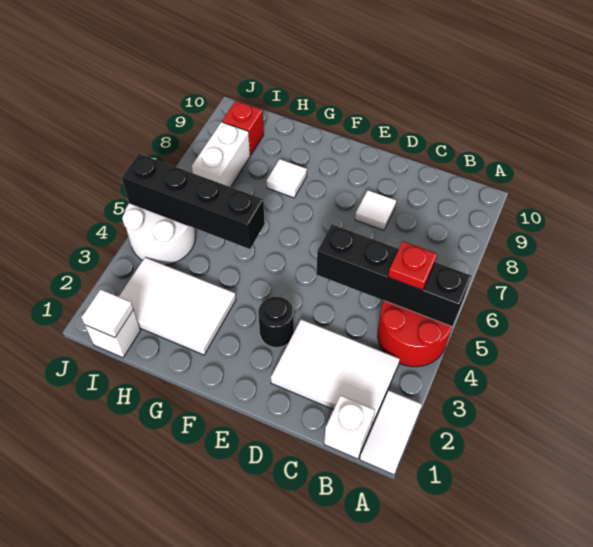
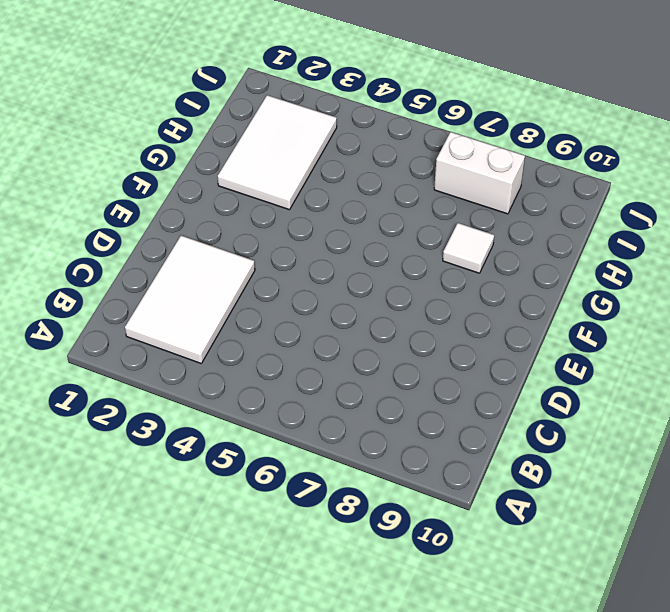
none -> white tile A1:A2 level 1
none -> red round brick A4:B5 level 1
none -> white brick B1 level 1

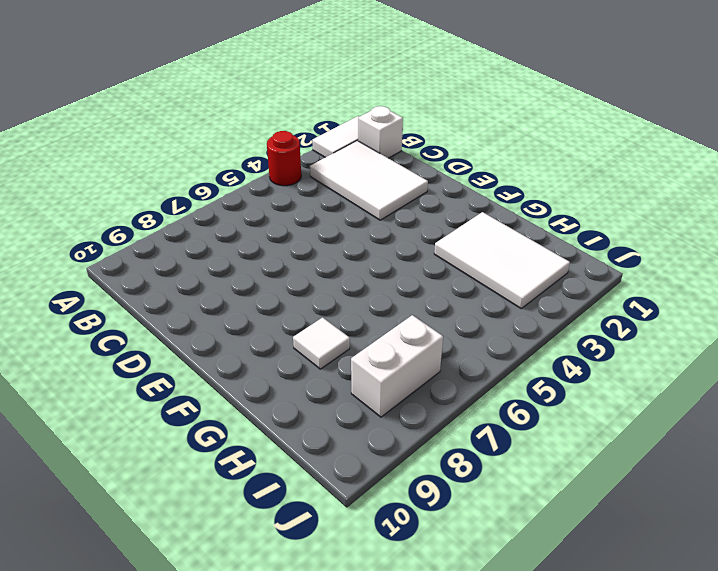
red round brick A4 level 1 -> red round brick A4:B5 level 1
none -> white tile D8 level 1
none -> black round brick E3 level 1
none -> white brick I1 level 1

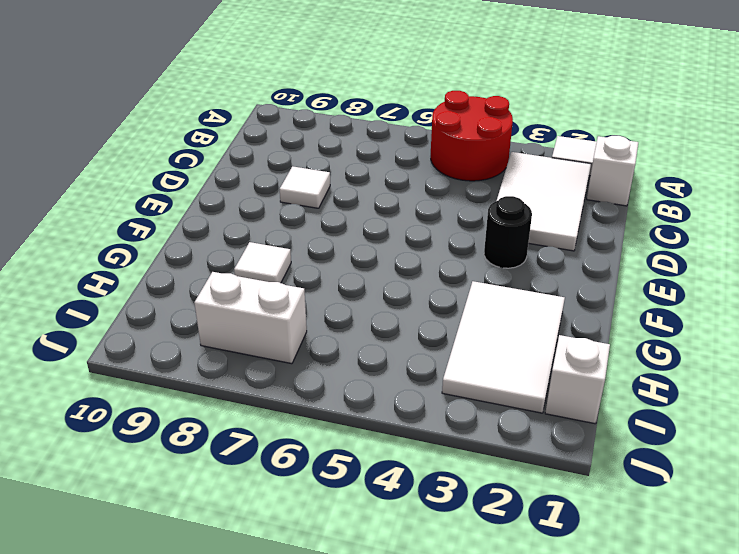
none -> white round brick I4:J5 level 1
none -> red brick I9 level 1
none -> black brick A5:D5 level 2

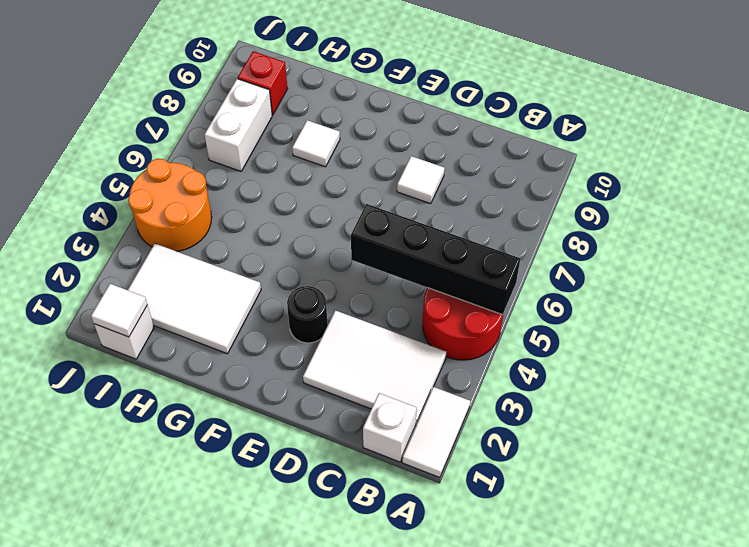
orange round brick I4:J5 level 1 -> white round brick I4:J5 level 1
none -> black brick G5:J5 level 2
none -> red plate B5 level 3

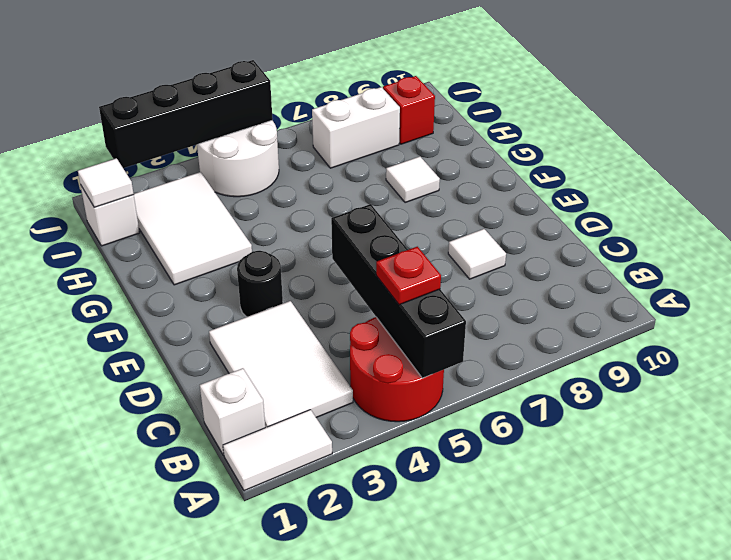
black brick J2:J5 level 2 -> black brick G5:J5 level 2

